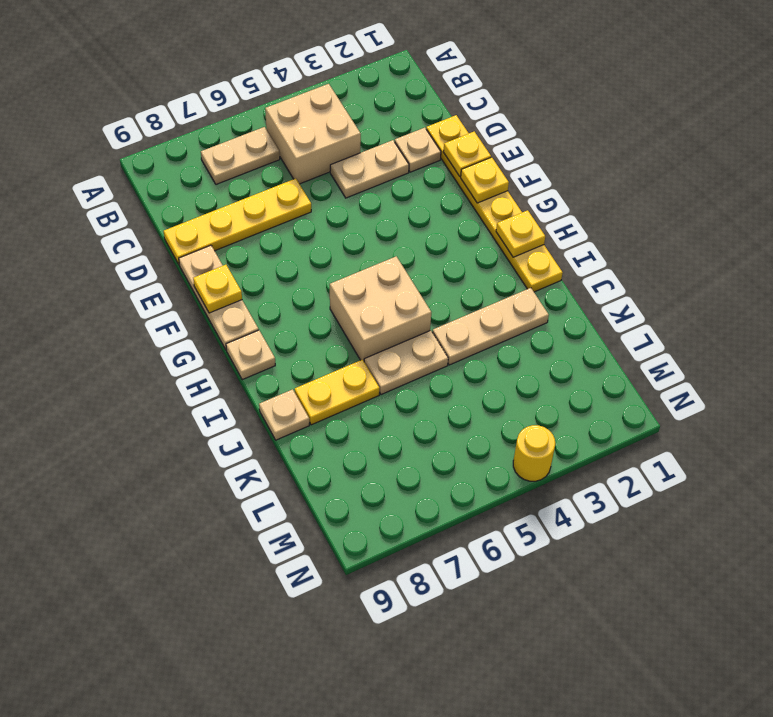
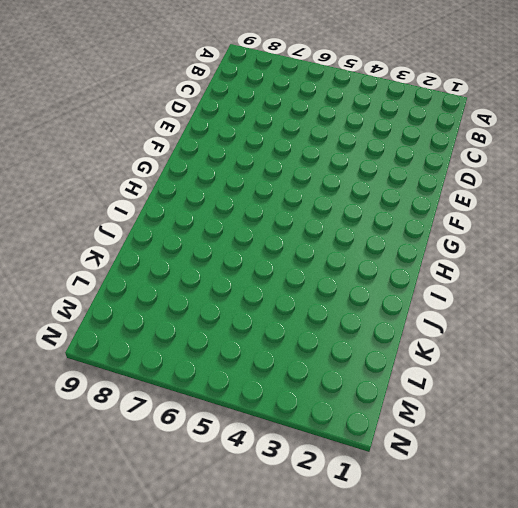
none -> tan brick B4:C5 level 1
none -> tan plate B6:B7 level 1
none -> yellow plate D1:I1 level 1

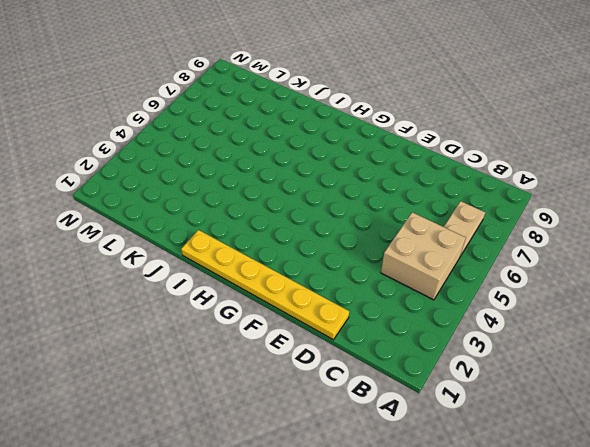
none -> tan plate D2 level 1
none -> tan plate D3:D4 level 1
none -> yellow plate D6:D9 level 1

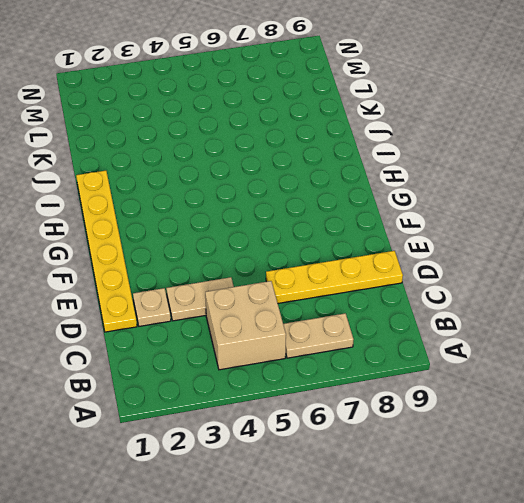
none -> tan plate E9:G9 level 1
none -> tan brick H5:I6 level 1
none -> tan plate H9 level 1

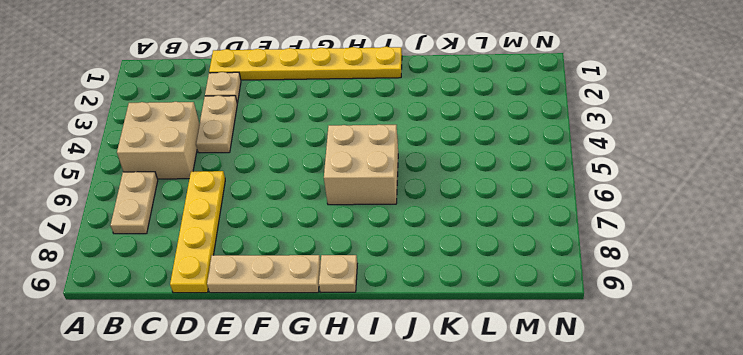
none -> tan plate J2:J4 level 1
none -> tan plate J5:J6 level 1
none -> yellow plate J7:J8 level 1

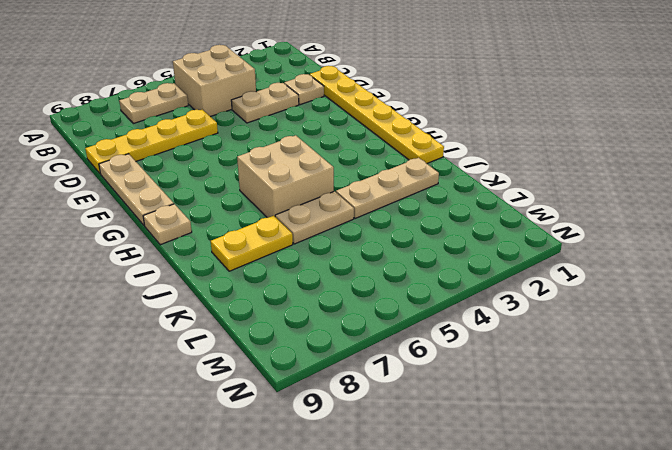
none -> tan plate J9 level 1
none -> yellow round brick N4 level 1
none -> yellow plate E1 level 2

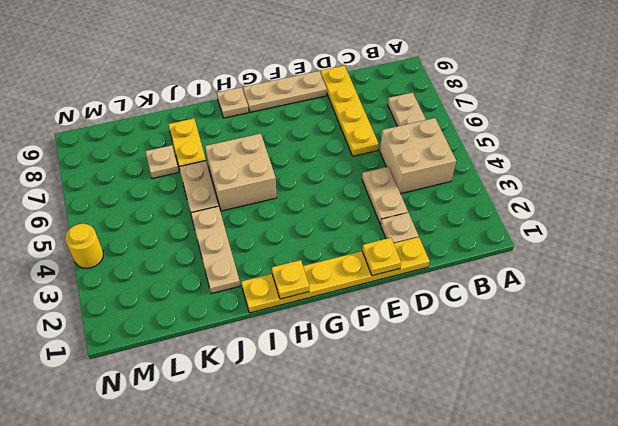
tan plate K7 level 1 -> tan plate J9 level 1
none -> yellow plate F1 level 2
none -> yellow plate F9 level 2

